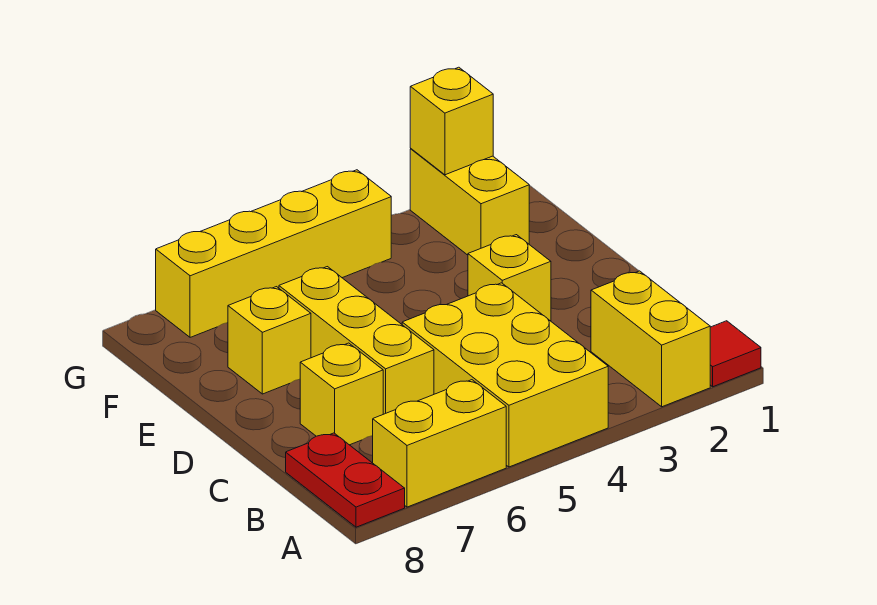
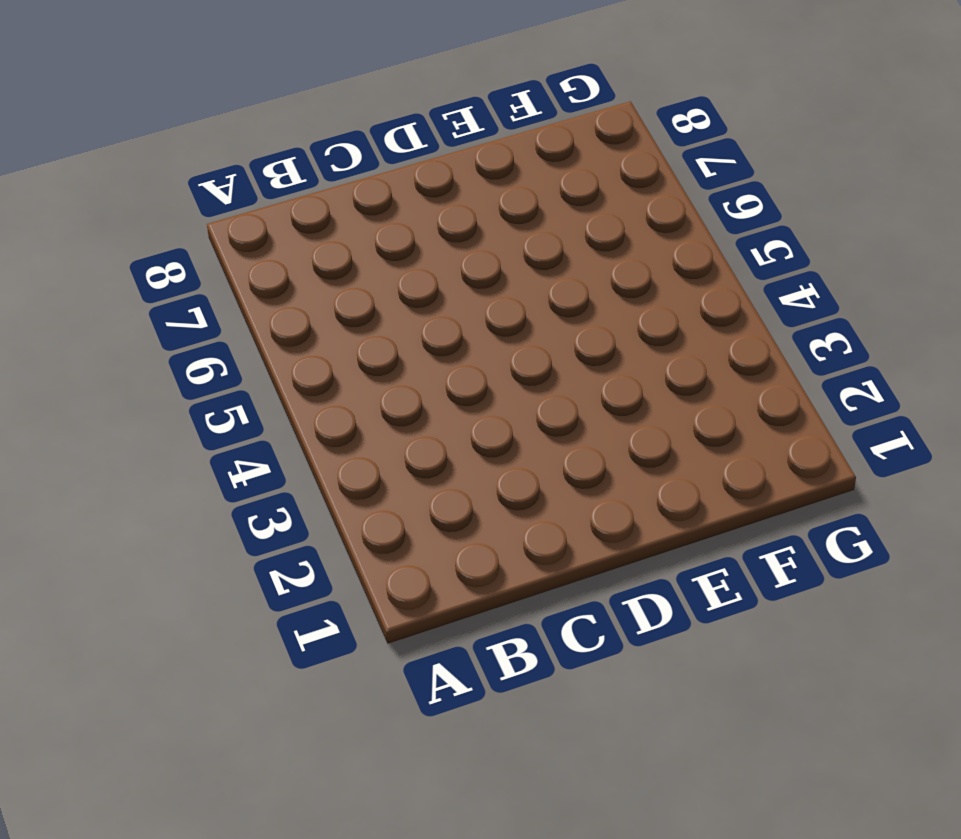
none -> red tile A1 level 1
none -> yellow brick A2:B2 level 1
none -> yellow brick A4:C5 level 1

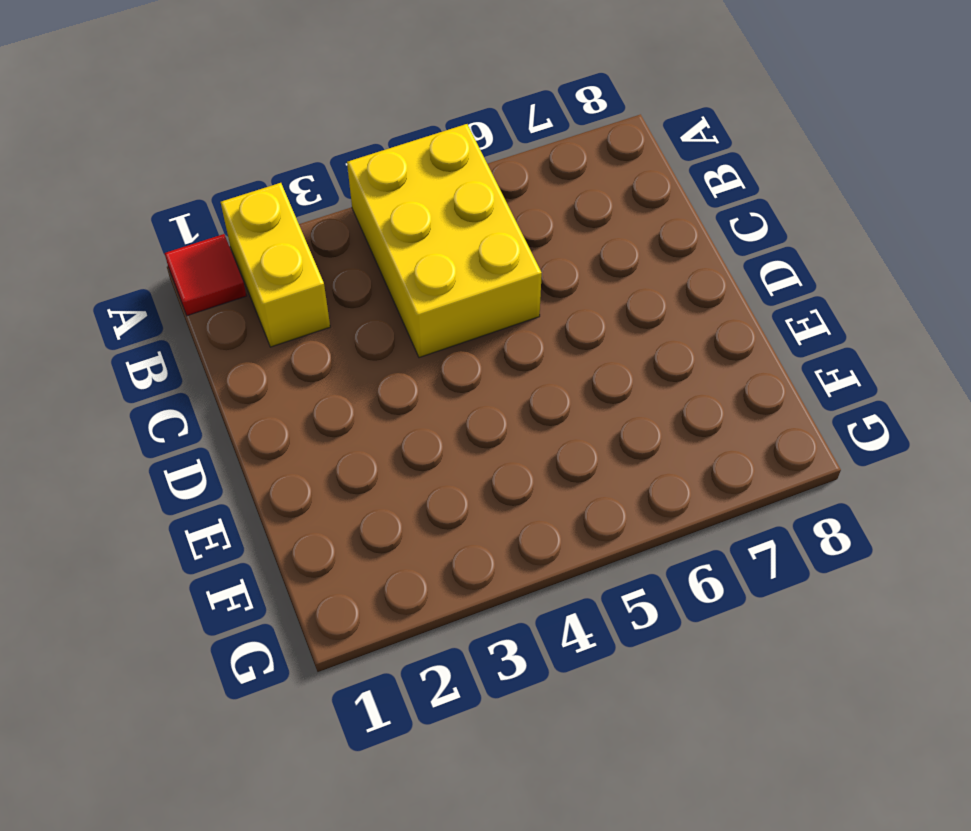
none -> yellow brick A6:A7 level 1
none -> red plate A8:B8 level 1
none -> yellow brick C6:E6 level 1

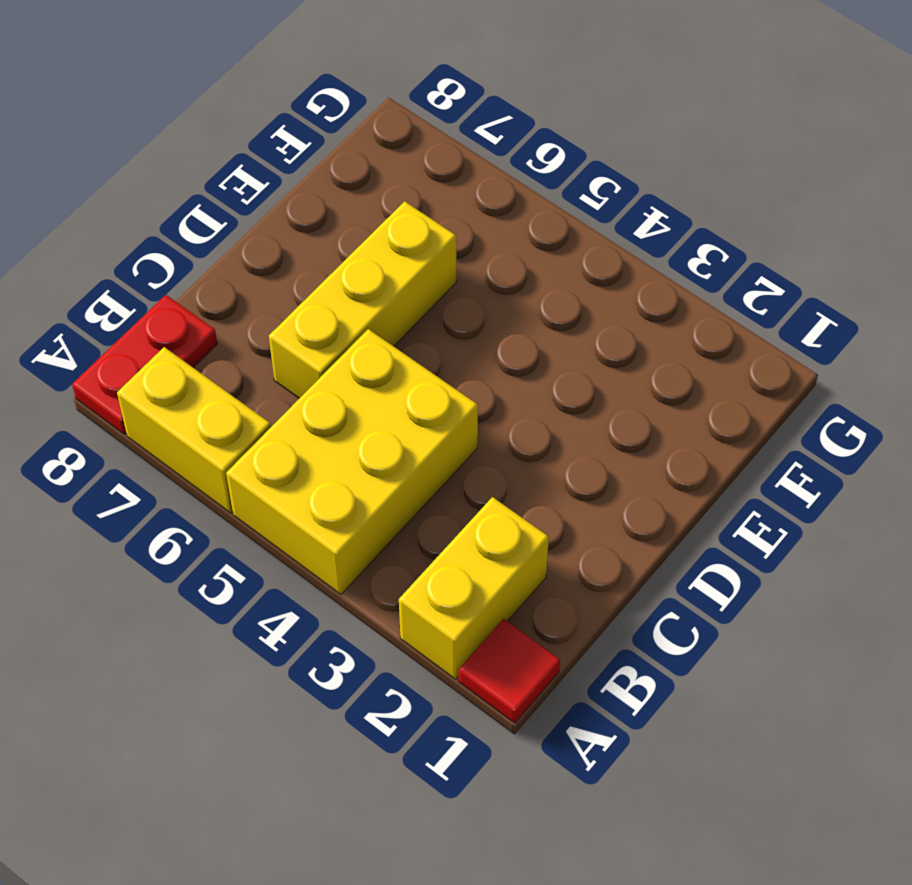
none -> yellow brick C7 level 1
none -> yellow brick D3 level 1
none -> yellow brick E7 level 1

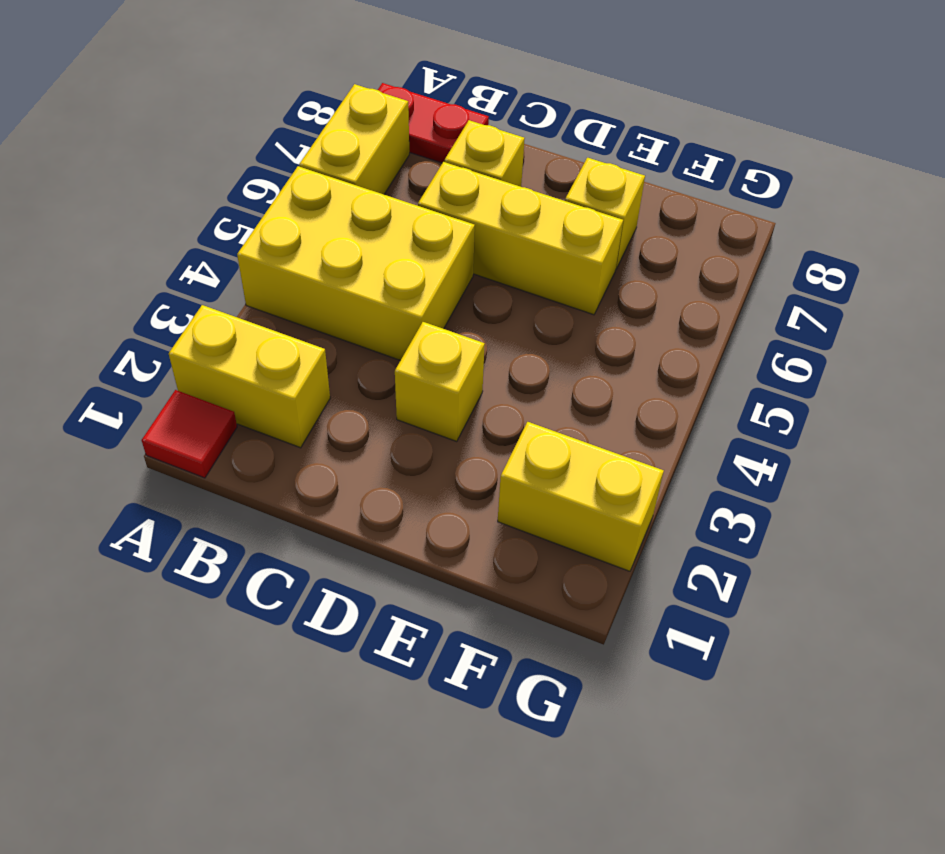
none -> yellow brick G4:G7 level 1
none -> yellow brick G2 level 2

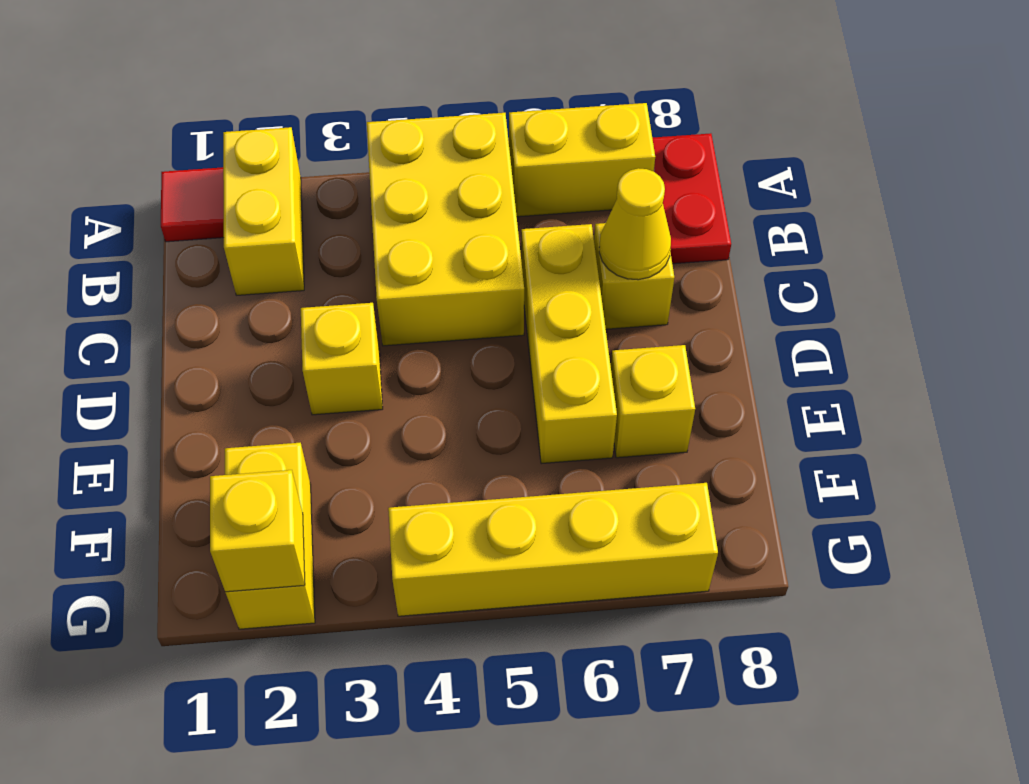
yellow cone C7 level 2 -> none

